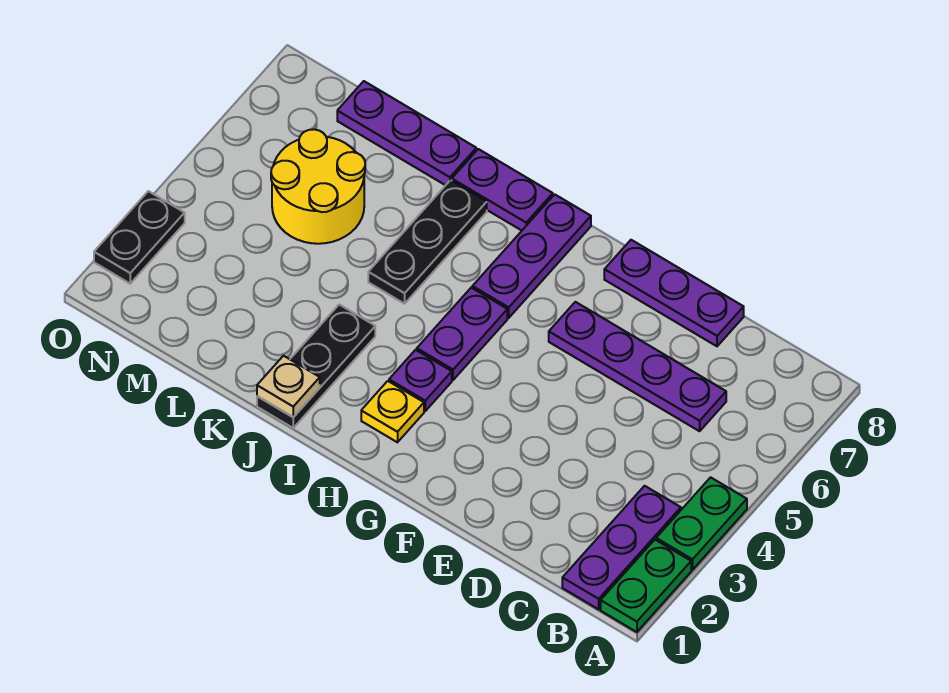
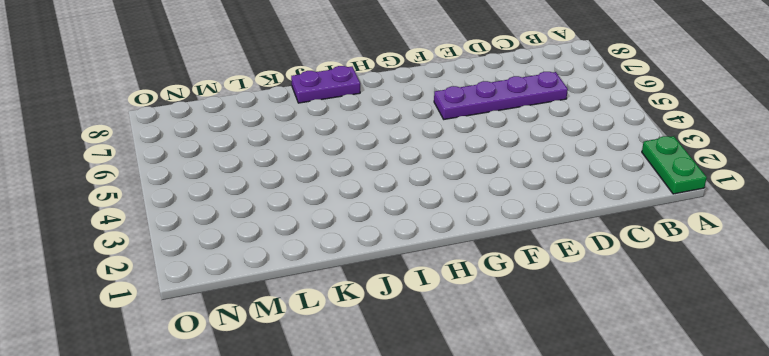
none -> green plate A3:A4 level 1
none -> purple plate B1:B3 level 1
none -> purple plate D8:F8 level 1

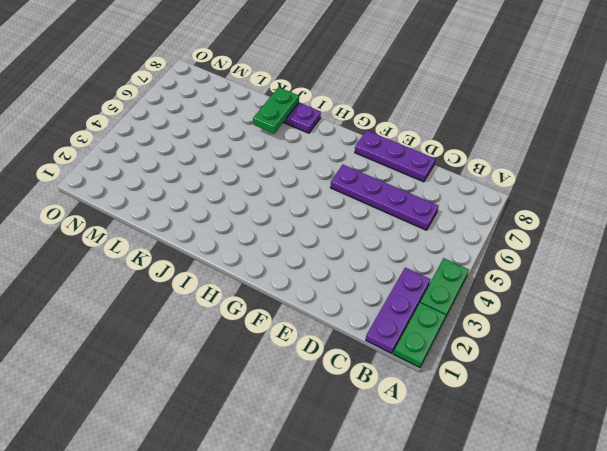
green plate J7:J8 level 2 -> none
none -> yellow plate H2 level 1
none -> purple plate H3 level 1
none -> purple plate H4:H5 level 1

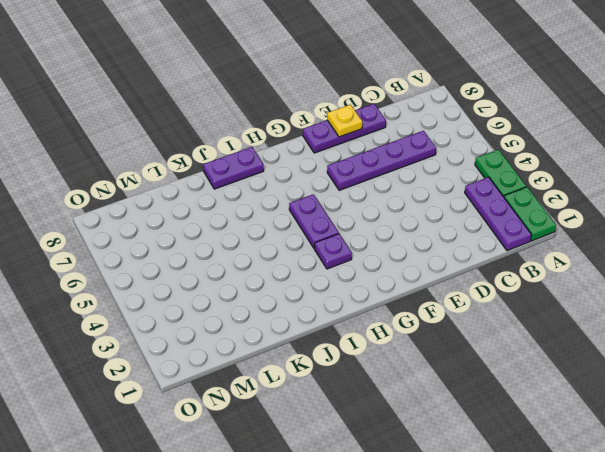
yellow plate E8 level 2 -> yellow plate H2 level 1
none -> purple plate H6:H8 level 1
none -> black plate J1:J3 level 1
none -> black plate J5:J7 level 1

